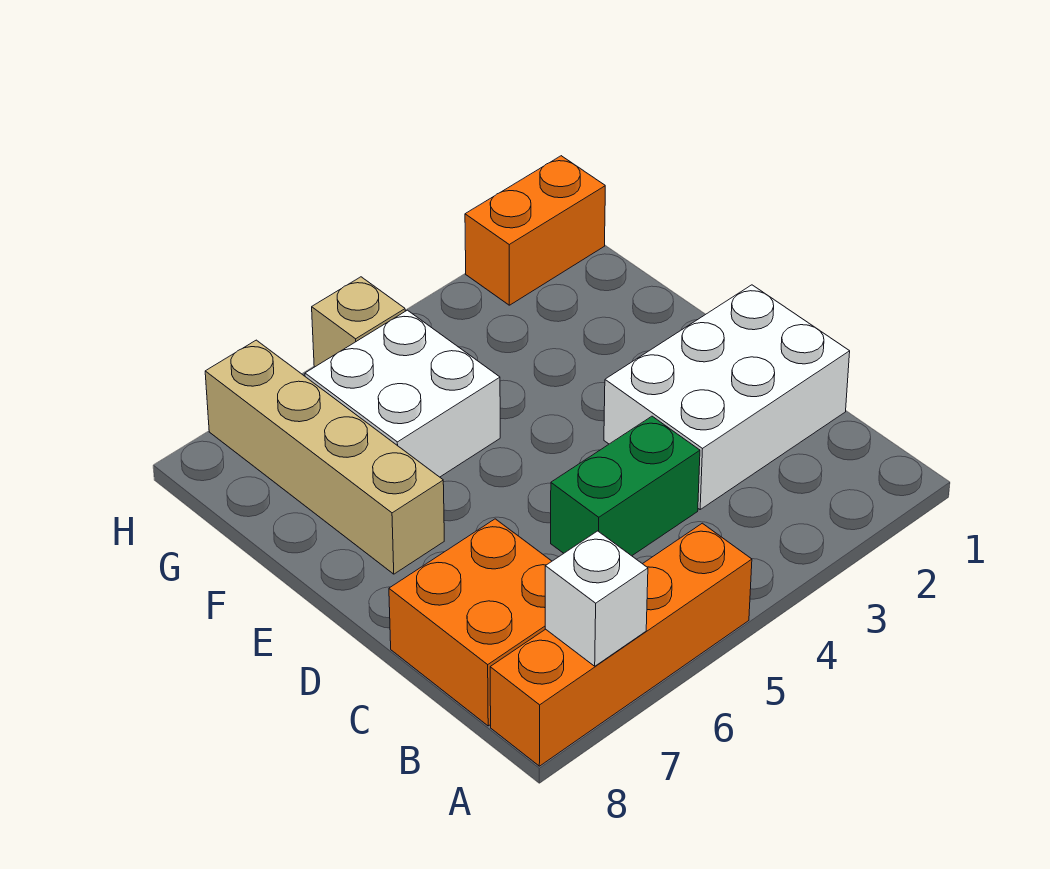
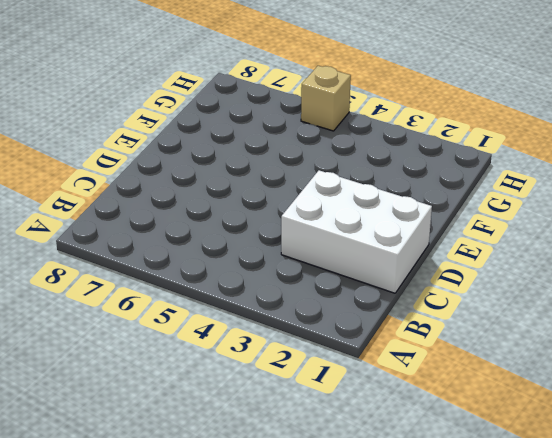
none -> orange brick A5:A8 level 1
none -> orange brick B7:C8 level 1

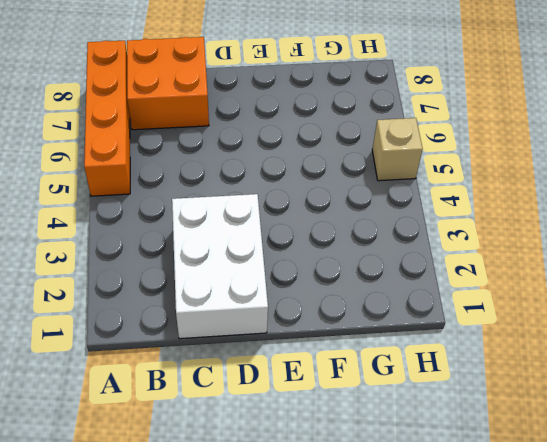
none -> green brick C4:C5 level 1
none -> tan brick E7:H7 level 1

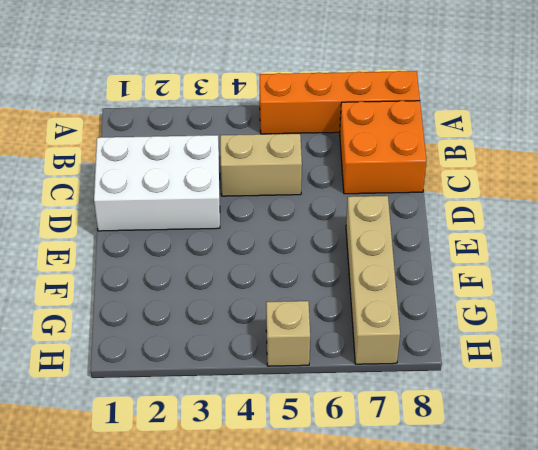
tan brick C4:C5 level 1 -> green brick C4:C5 level 1
none -> white brick F5:G6 level 1
none -> orange brick H1:H2 level 1

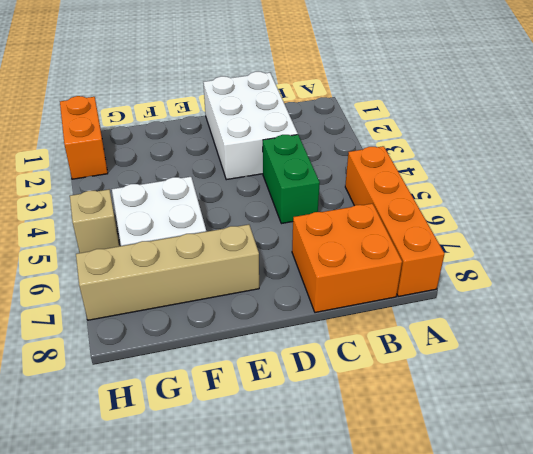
none -> white brick A7 level 2

